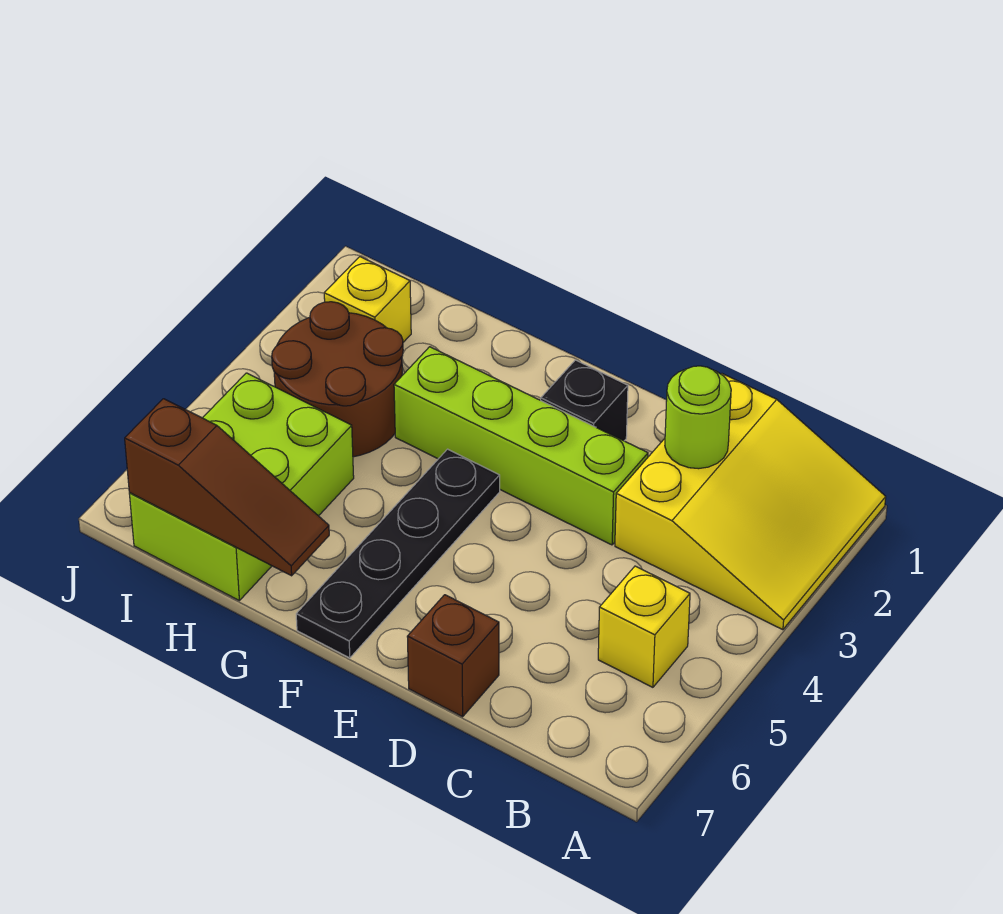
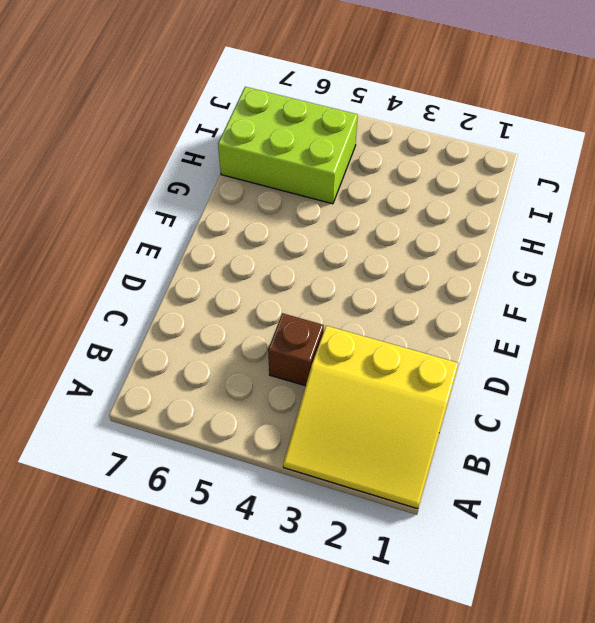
brown brick C4 level 1 -> brown brick D7 level 1
none -> yellow brick B5 level 1
none -> lime brick D3:G3 level 1

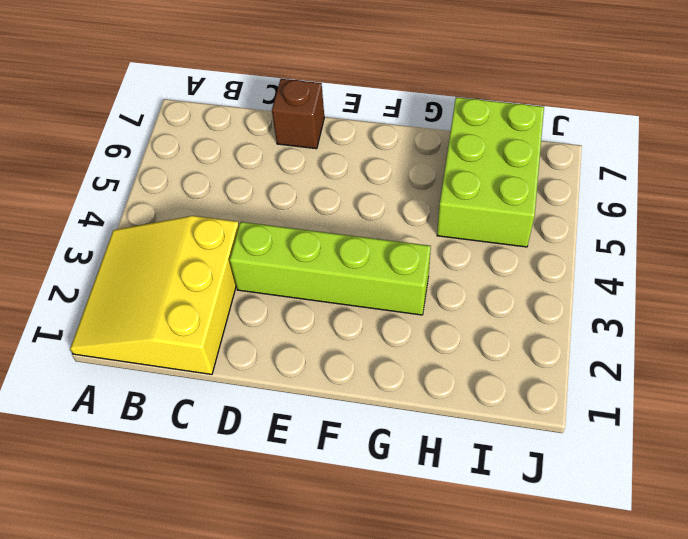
none -> yellow brick B5 level 1
none -> black brick E2 level 1

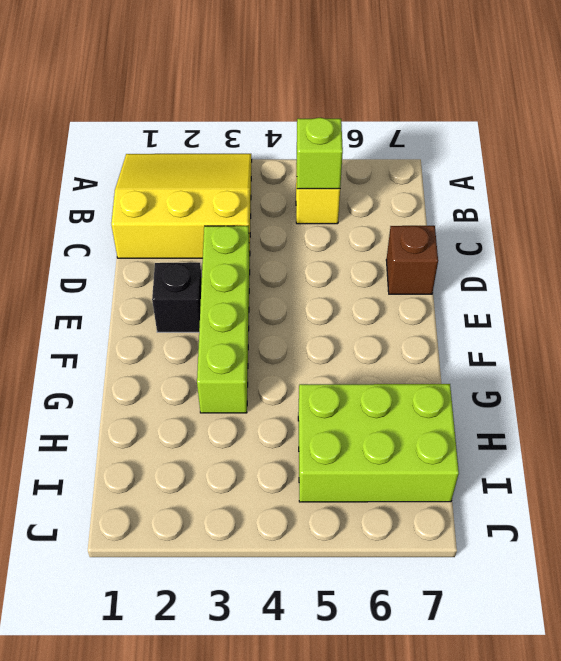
lime brick B5 level 2 -> none
none -> black plate F4:F7 level 1
none -> brown round brick H3:I4 level 1

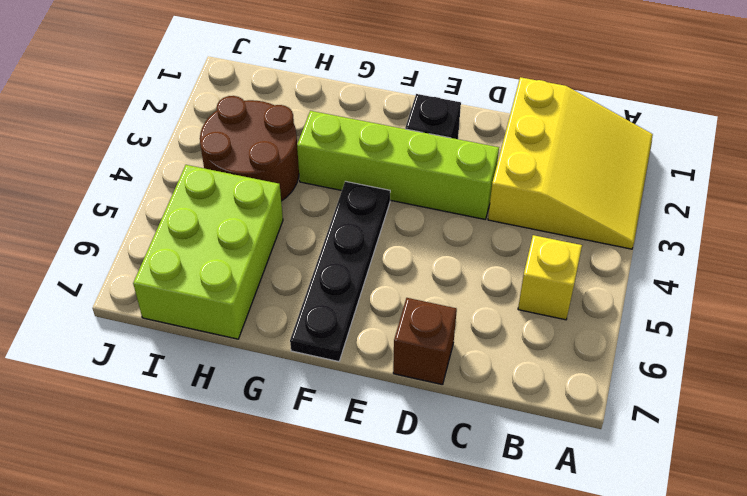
none -> yellow brick I2 level 1
none -> lime round brick C2 level 2

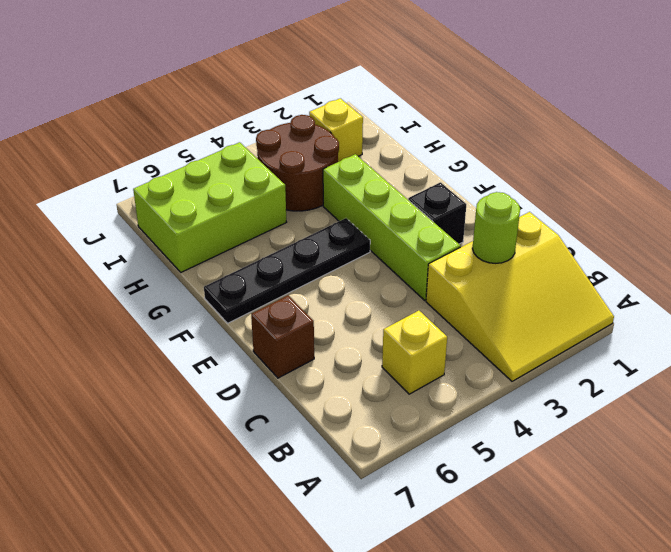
none -> brown slope G7:I7 level 2 top I

